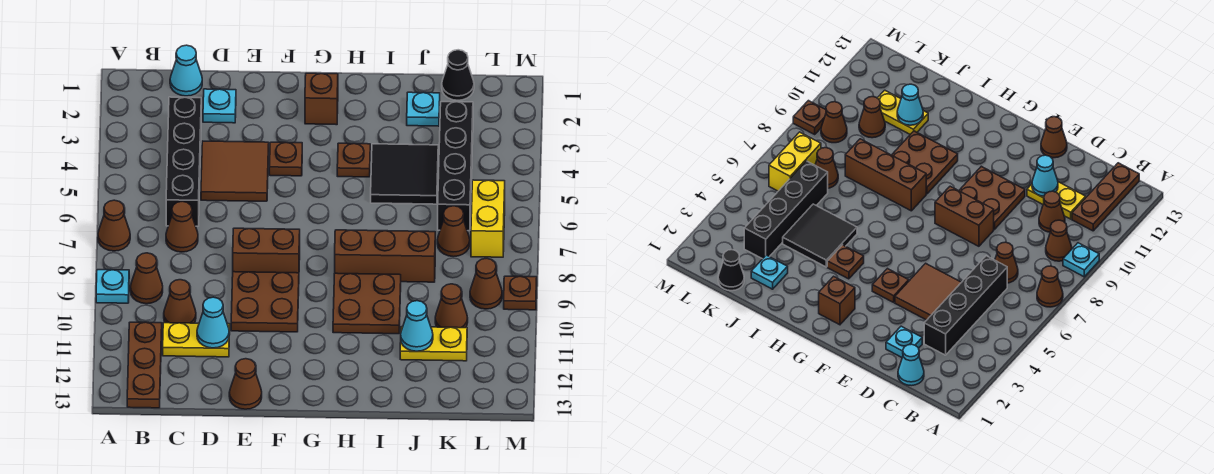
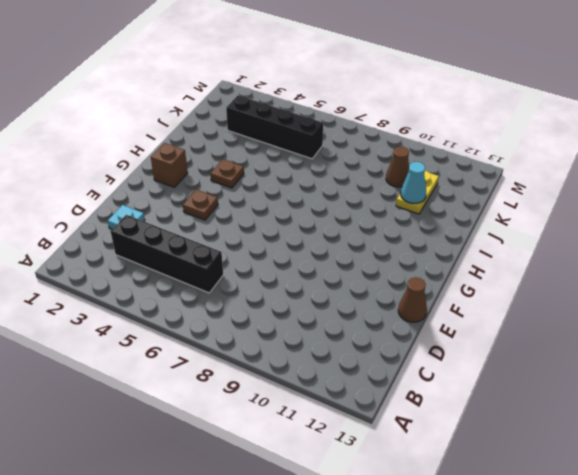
none -> brown cone A7 level 1
none -> cyan plate A9 level 1
none -> brown cone B9 level 1
none -> brown plate B11:B13 level 1

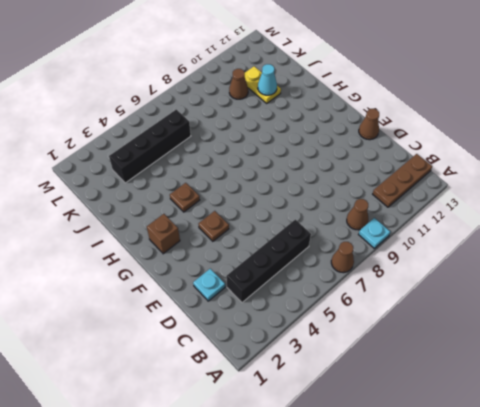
none -> cyan cone C1 level 1
none -> brown cone C7 level 1
none -> brown cone C10 level 1
none -> yellow plate C11:D11 level 1

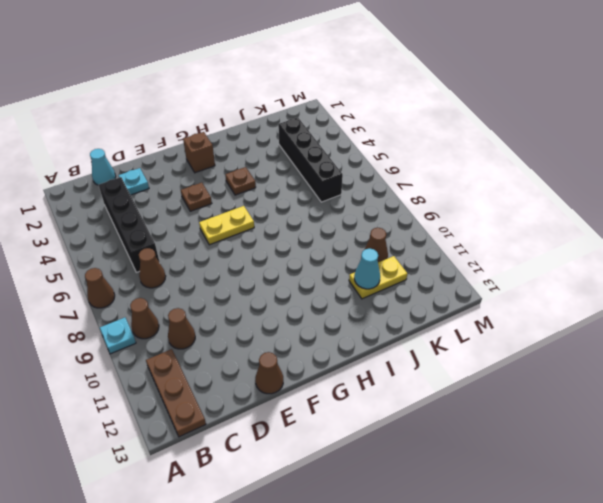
yellow plate F6:G6 level 1 -> yellow plate C11:D11 level 1
none -> brown tile D4:E5 level 1
none -> brown brick E8:F8 level 1
none -> brown plate E9:F10 level 1
none -> brown brick H8:J8 level 1

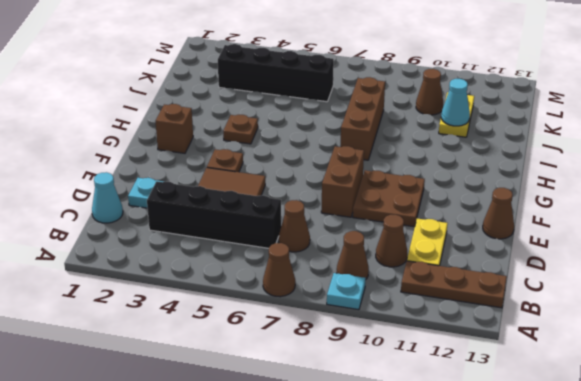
none -> brown plate H9:I10 level 1
none -> black tile I4:J5 level 1
none -> cyan plate J2 level 1
none -> black cone K1 level 1

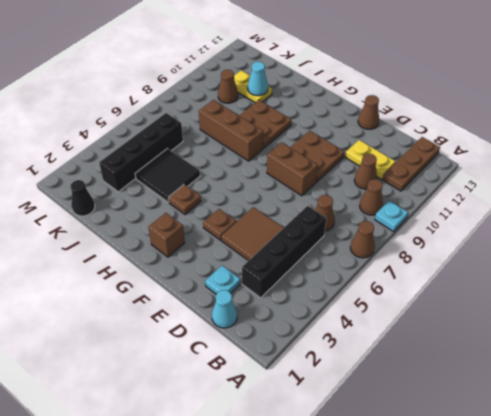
none -> cyan plate J2 level 1
none -> brown cone K7 level 1
none -> yellow brick L6:L7 level 1
none -> brown cone L9 level 1

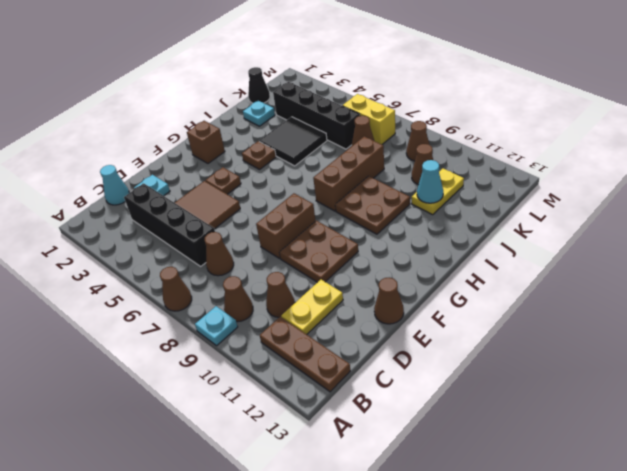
none -> brown plate M9 level 1
none -> cyan cone D11 level 2

